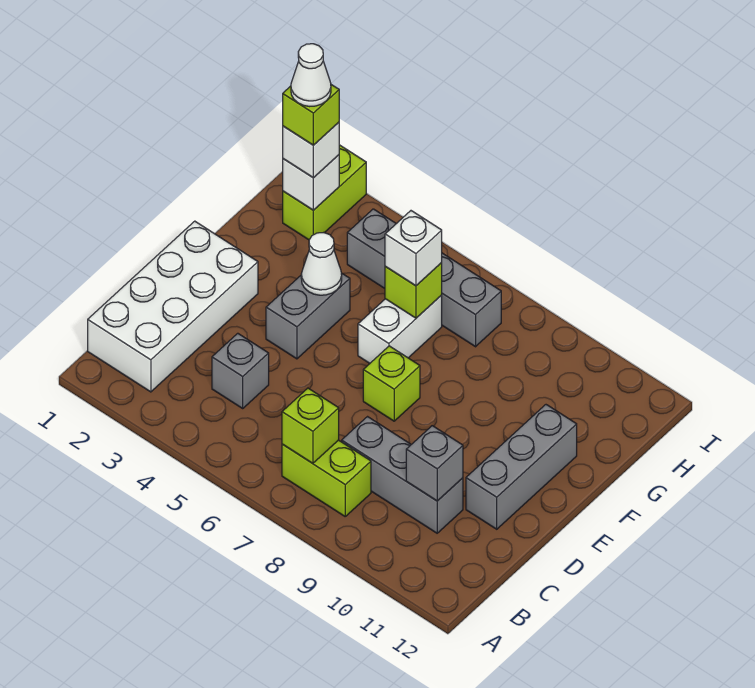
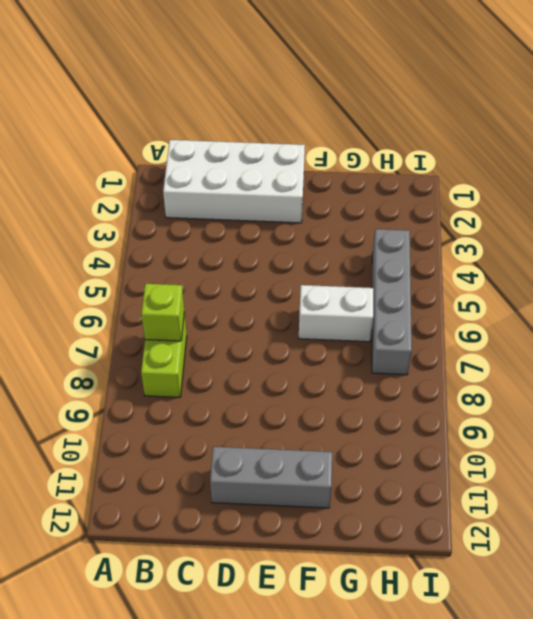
none -> grey brick C4 level 1
none -> grey brick C8:C10 level 1
none -> grey brick E4:F4 level 1

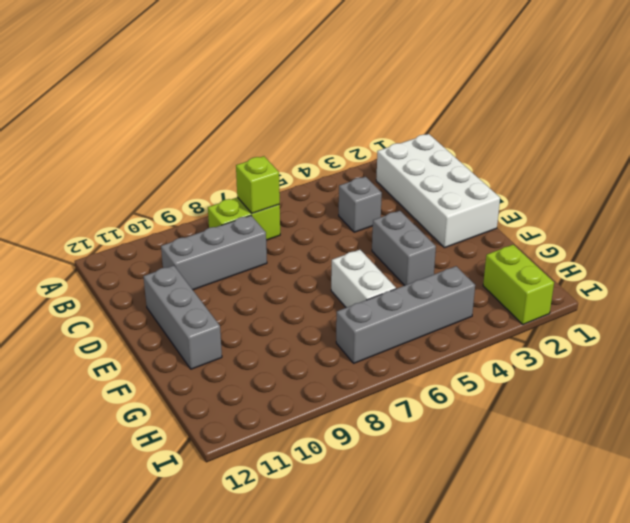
none -> lime brick E7 level 1
none -> grey brick C10 level 2
none -> white cone F4 level 2

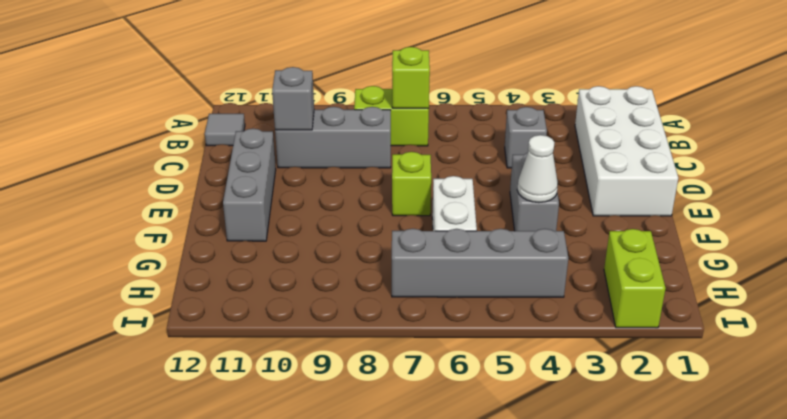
grey tile B12 level 1 -> none
none -> lime brick G6 level 2
none -> white brick H2 level 2
none -> white brick G6 level 3

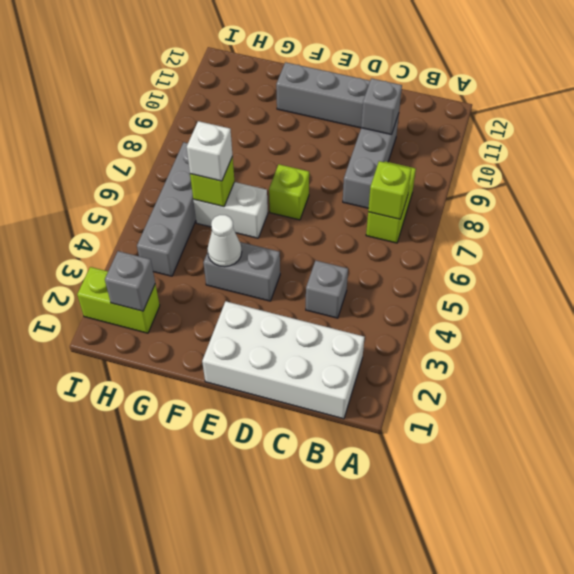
grey brick H2 level 2 -> white brick H2 level 2
none -> white brick H2 level 3
none -> lime brick H2 level 4
none -> white cone H2 level 5

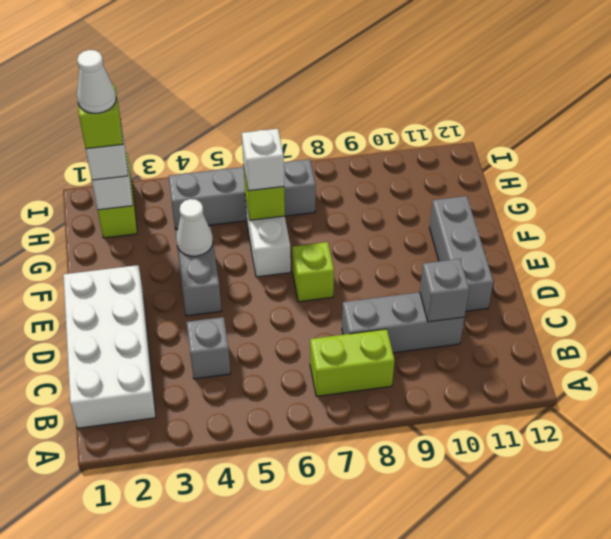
none -> lime brick B7 level 2

